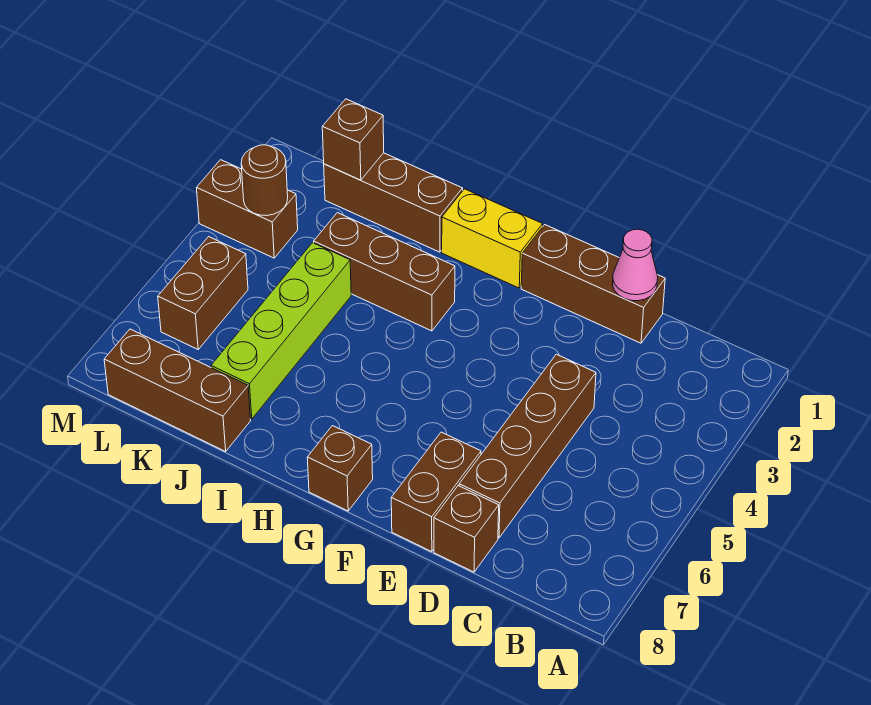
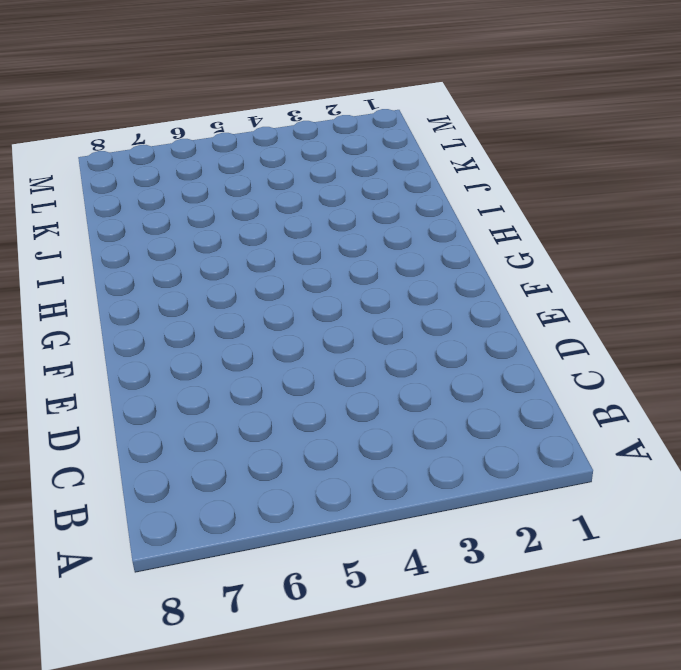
none -> brown brick D1:F1 level 1
none -> brown brick D4:D7 level 1
none -> brown brick D8 level 1

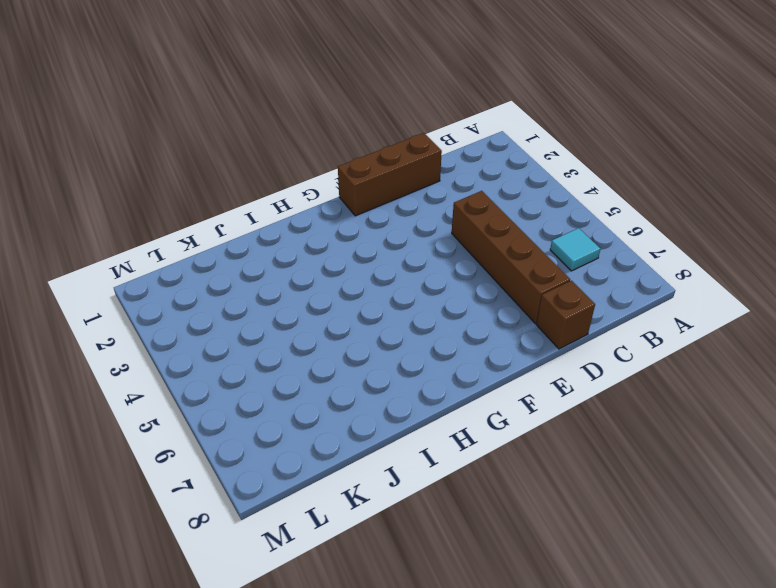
cyan tile B6 level 1 -> none
none -> brown brick E7:E8 level 1
none -> yellow brick G1:H1 level 1
none -> brown brick G8 level 1

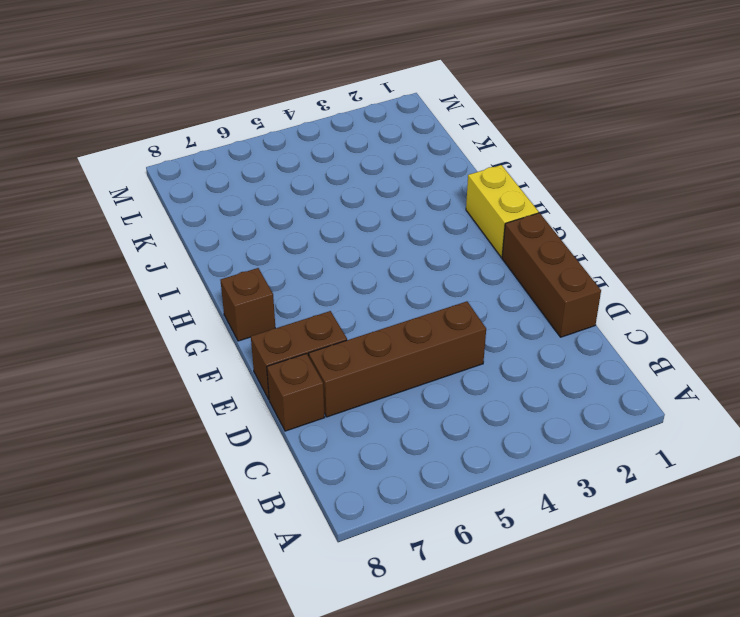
none -> brown brick H3:J3 level 1
none -> brown brick I1:K1 level 1
none -> lime brick J4:J7 level 1

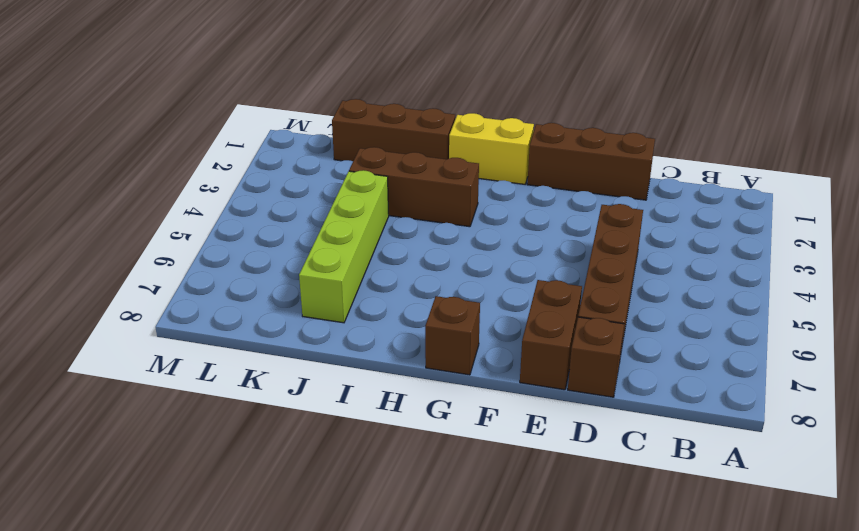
none -> brown brick J8:L8 level 1
none -> brown brick L3:M3 level 1
none -> brown brick L5:L6 level 1

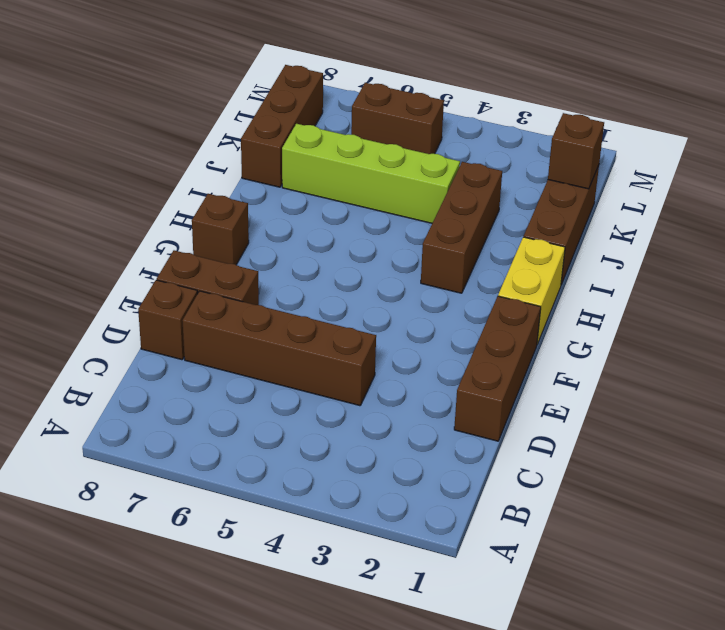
none -> brown brick L3:M3 level 1
none -> pink cone D1 level 2
none -> brown round brick L3 level 2

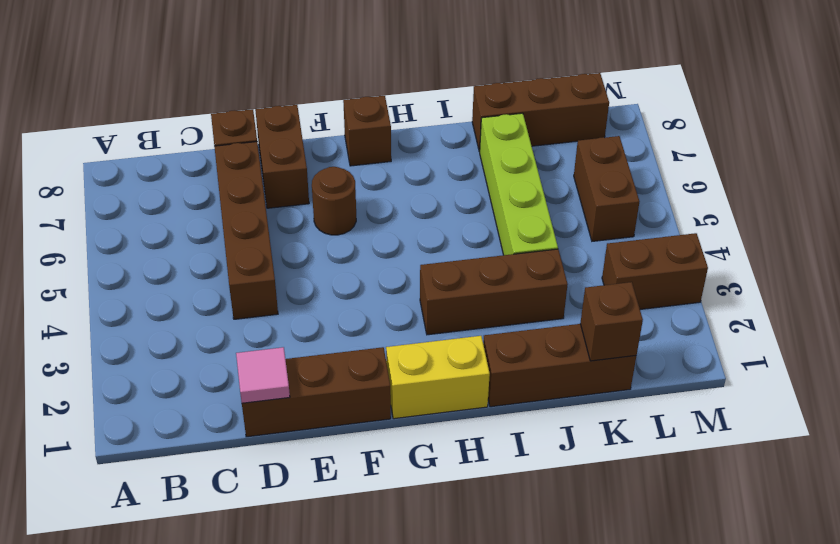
pink tile D1 level 2 -> pink cone D1 level 2
brown round brick F6 level 1 -> brown round brick L3 level 2

